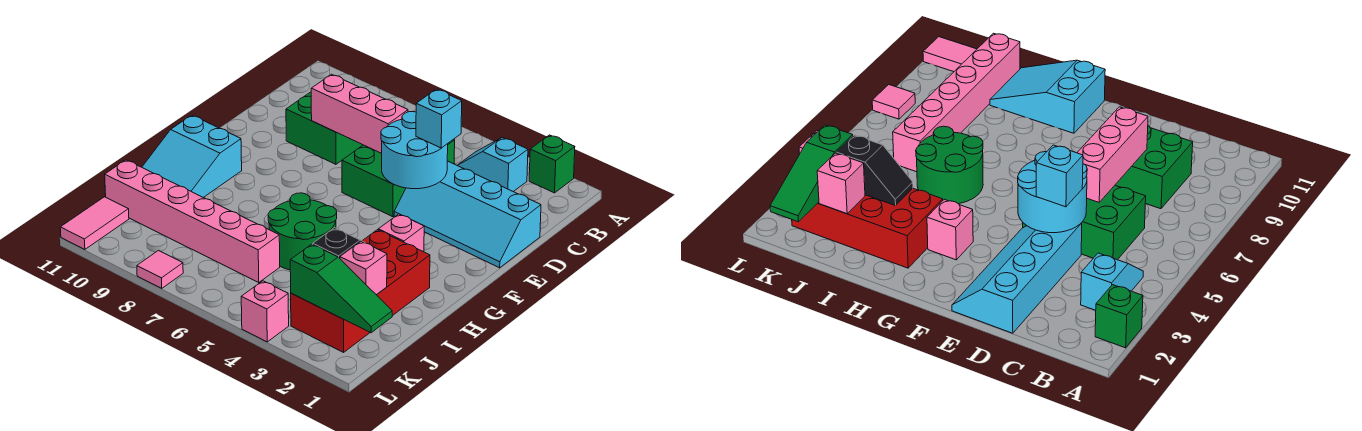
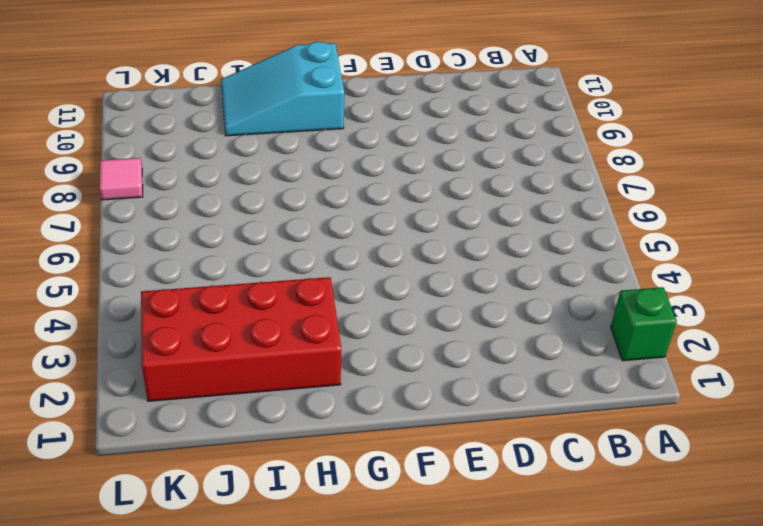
none -> cyan slope B3:B4 level 1 top 3
none -> green brick C5:E6 level 1
none -> green brick C8:D9 level 1

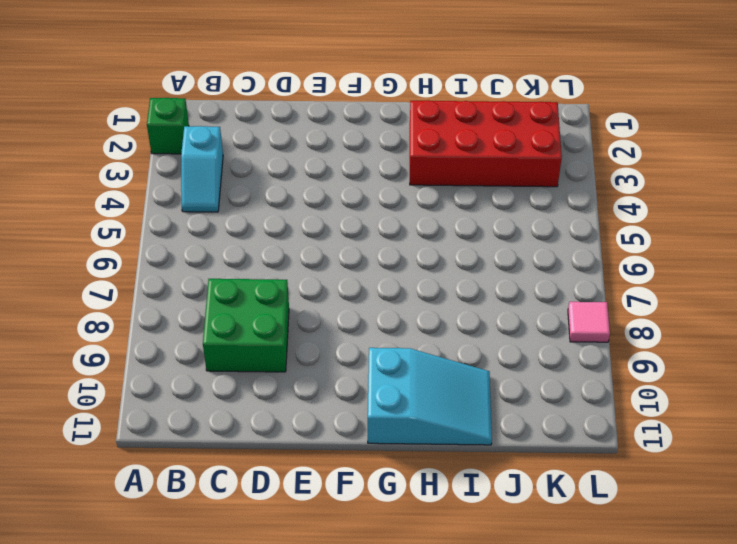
none -> green brick C5:E6 level 1
none -> cyan slope D1:E4 level 1 top D
none -> pink brick G3 level 1

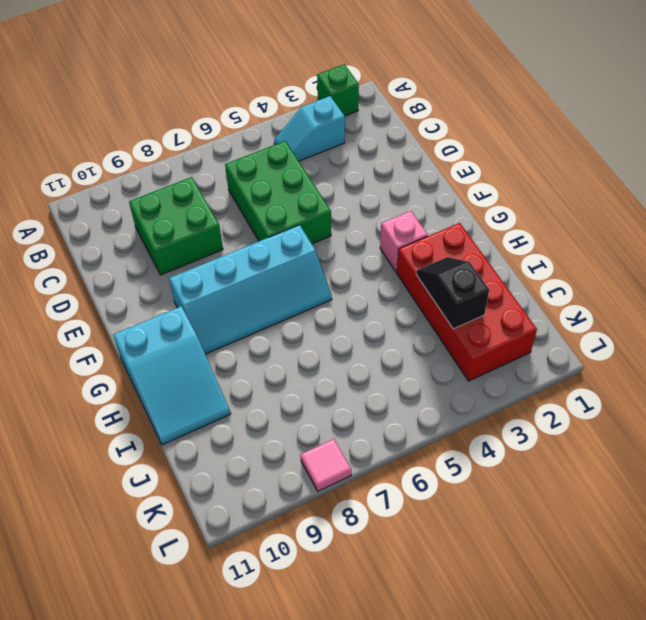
cyan slope F6:G9 level 1 top F -> cyan slope D1:E4 level 1 top D
none -> green round brick H5:I6 level 1
none -> pink brick J6:J11 level 1
none -> pink tile K11:L11 level 1

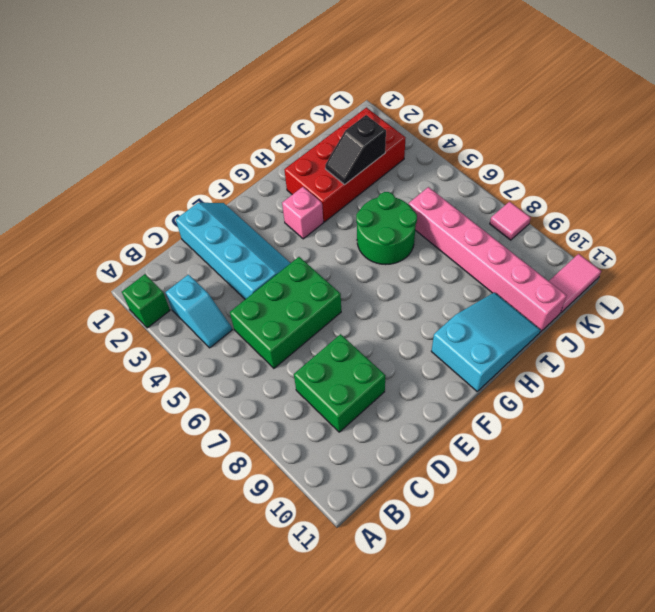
none -> pink brick L4 level 1
none -> cyan round brick D4:E5 level 2
none -> pink brick D6:D8 level 2

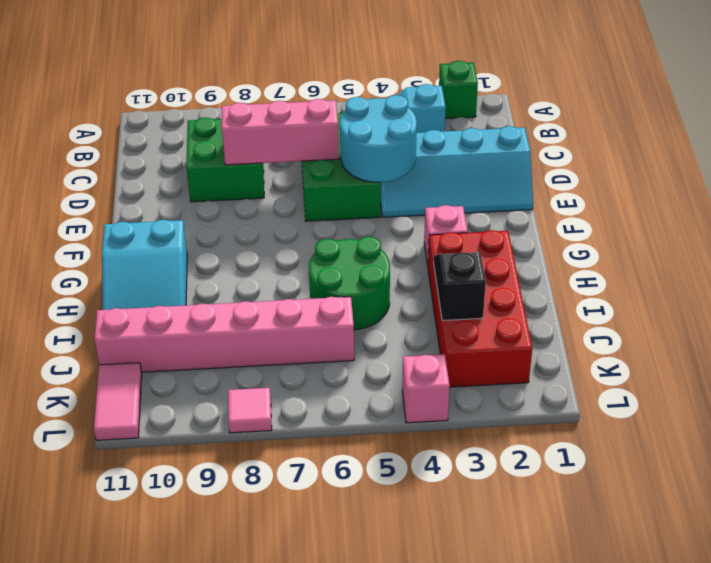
none -> pink brick J2 level 2
none -> green slope K1:K3 level 2 top 3
none -> cyan brick D4 level 3

